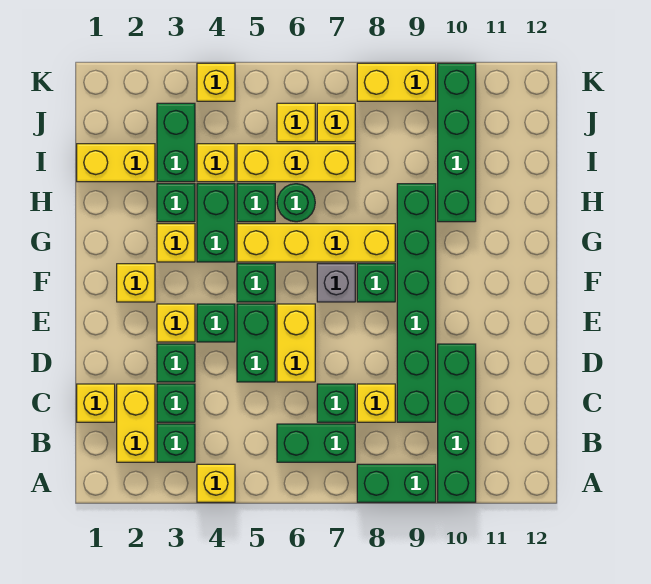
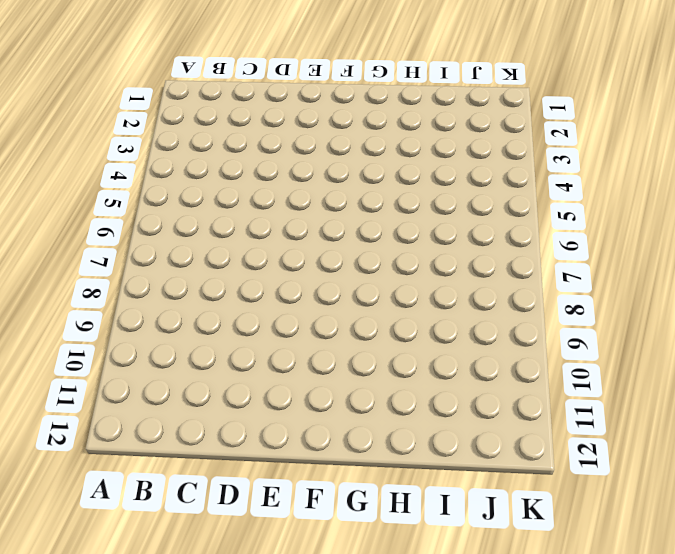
none -> yellow brick A4 level 1
none -> green brick A8:A9 level 1
none -> green brick A10:D10 level 1
none -> yellow brick B2:C2 level 1

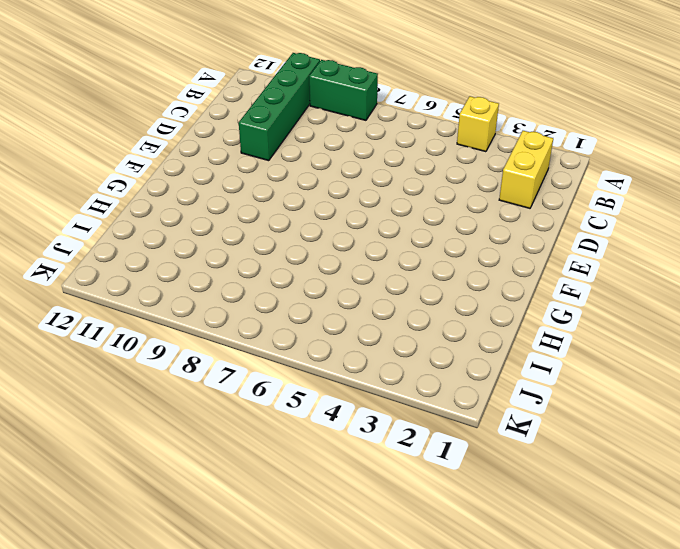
none -> green brick B3 level 1
none -> green brick B6:B7 level 1
none -> yellow brick C1 level 1
none -> green brick C3 level 1

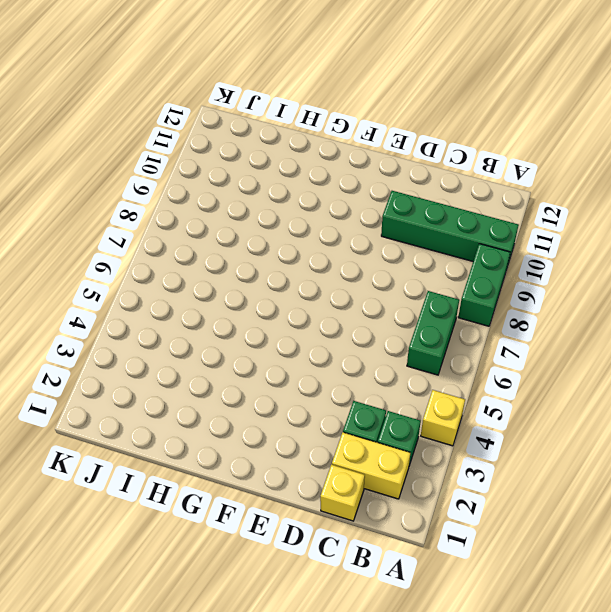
none -> green brick C7 level 1
none -> yellow brick C8 level 1
none -> green brick C9:H9 level 1
none -> green brick D3 level 1

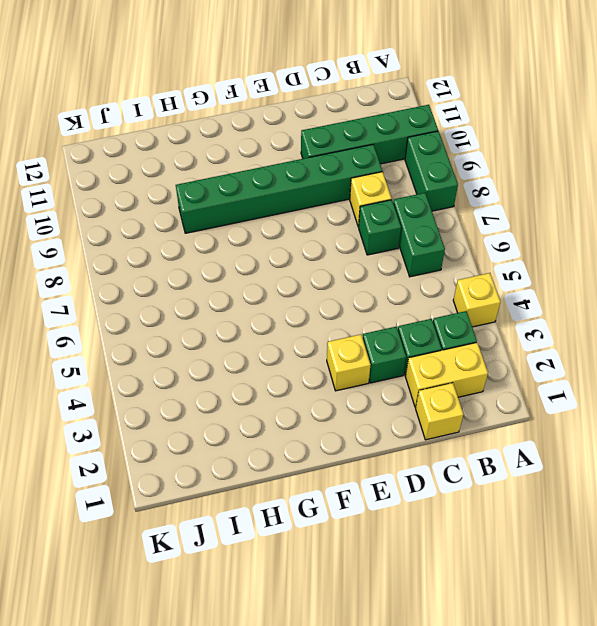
none -> green brick D5:E5 level 1
none -> yellow brick D6:E6 level 1
none -> green brick E4 level 1
none -> yellow brick F2 level 1

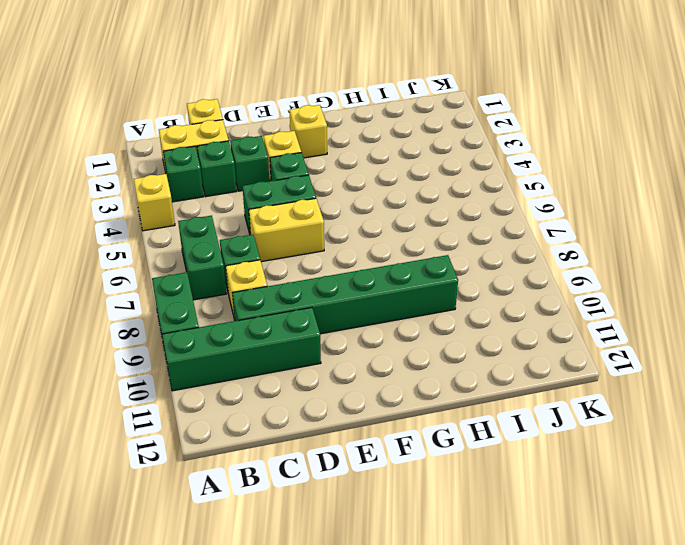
none -> green brick F5 level 1
none -> grey brick F7 level 1
none -> green brick F8 level 1
none -> yellow brick G3 level 1

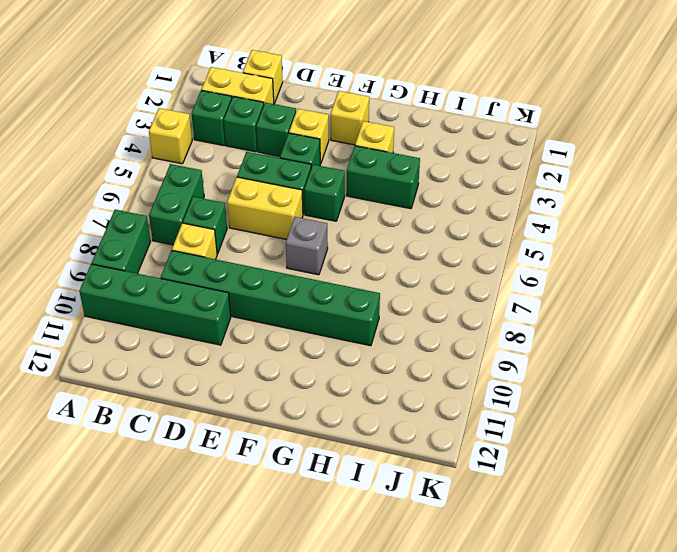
none -> green brick F8 level 1
none -> yellow brick G5:G8 level 1
none -> green brick H3 level 1
none -> green brick H5 level 1

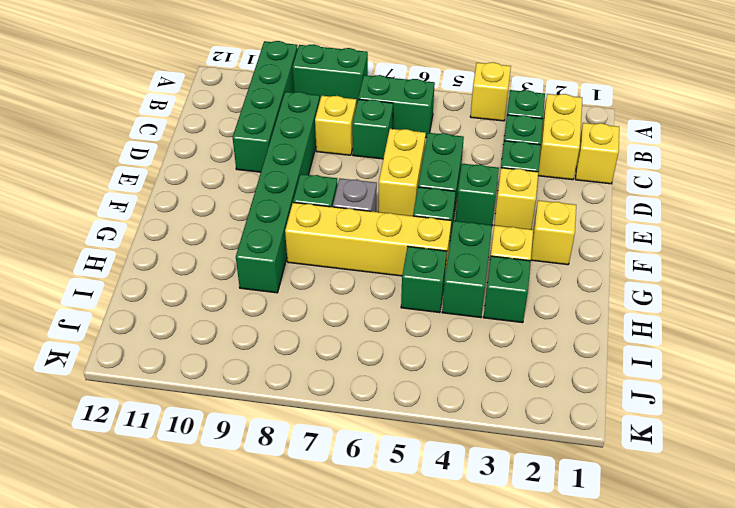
none -> green round brick H6 level 1
none -> green brick H10:K10 level 1
none -> yellow brick I1:I2 level 1
none -> green brick I3:J3 level 1

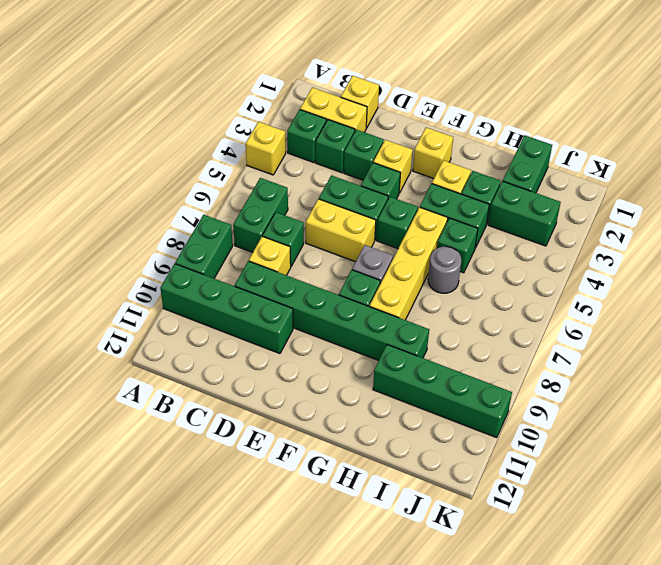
grey round brick H6 level 1 -> green round brick H6 level 1
green brick I1:I2 level 1 -> yellow brick I1:I2 level 1
none -> yellow brick I4 level 1
none -> yellow brick I5:I7 level 1
none -> yellow brick J6 level 1
none -> yellow brick J7 level 1

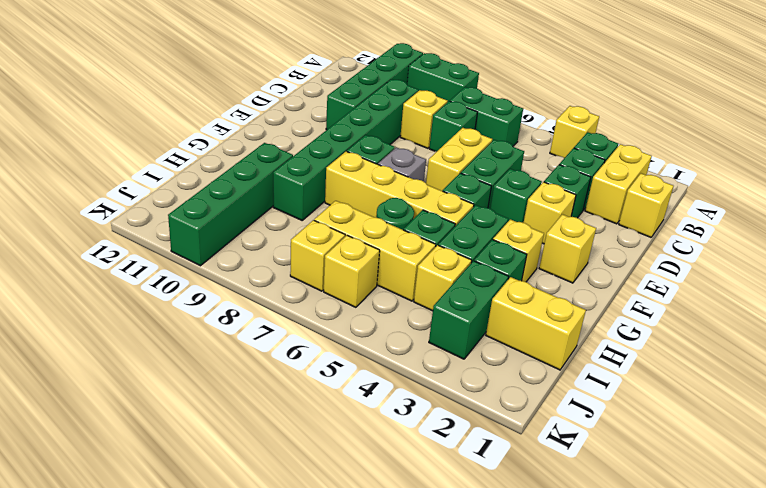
none -> yellow brick K4 level 1
none -> yellow brick K8:K9 level 1

